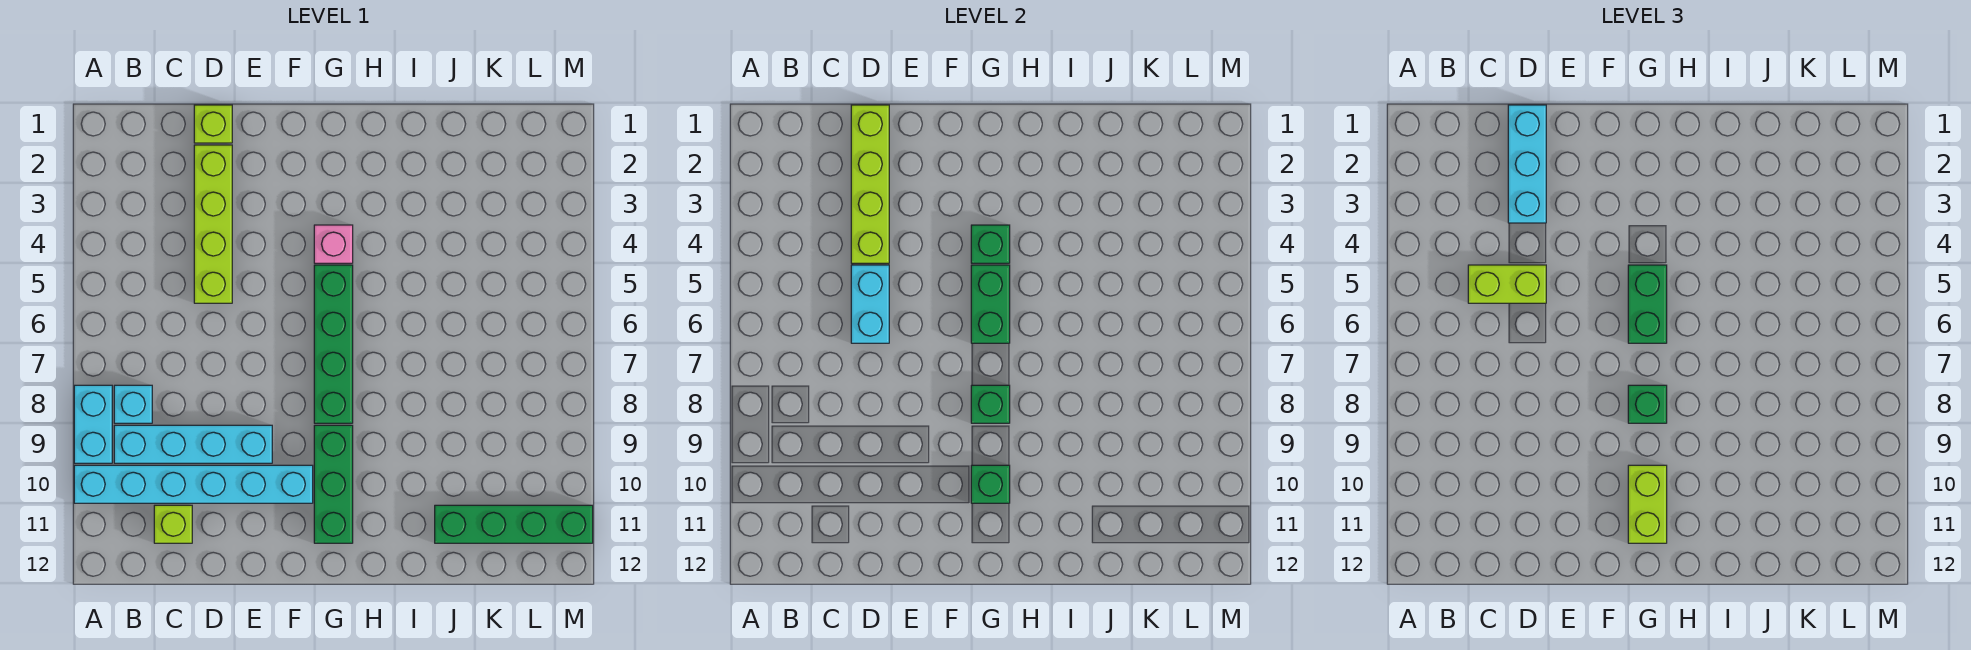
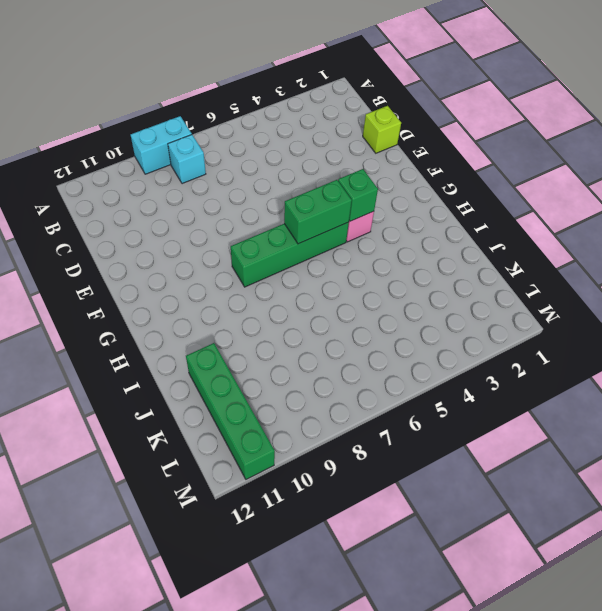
none -> cyan brick A10:F10 level 1
none -> cyan brick B9:E9 level 1
none -> lime brick C11 level 1

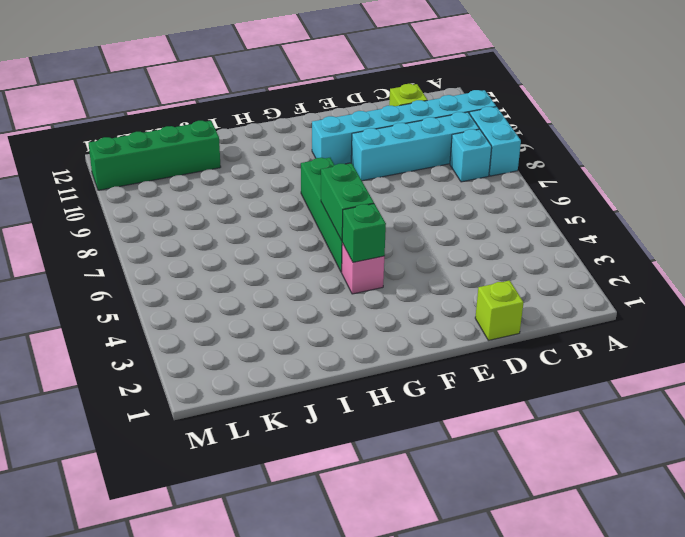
none -> lime brick D2:D5 level 1
none -> green brick G9:G11 level 1
none -> lime brick D1:D4 level 2

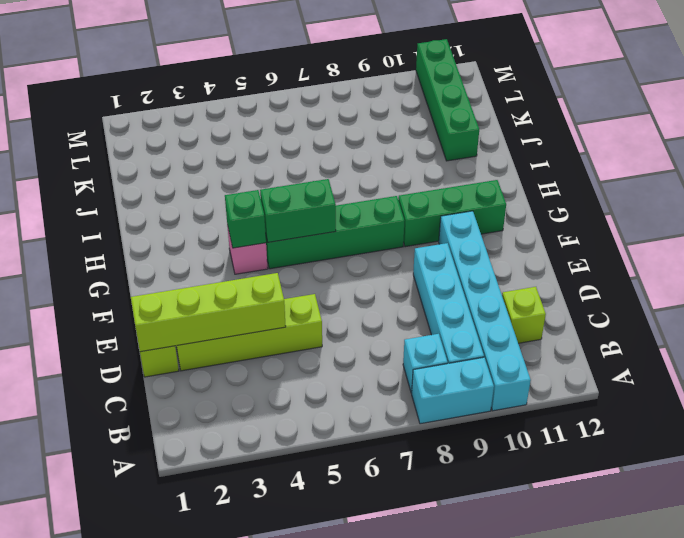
none -> cyan brick D5:D6 level 2
none -> green brick G8 level 2
none -> green brick G10 level 2

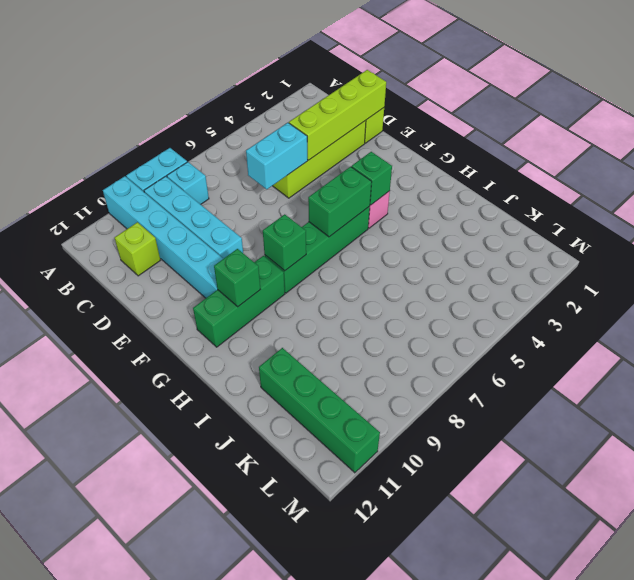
none -> lime brick C5:D5 level 3
none -> cyan brick D1:D3 level 3
none -> green brick G5:G6 level 3

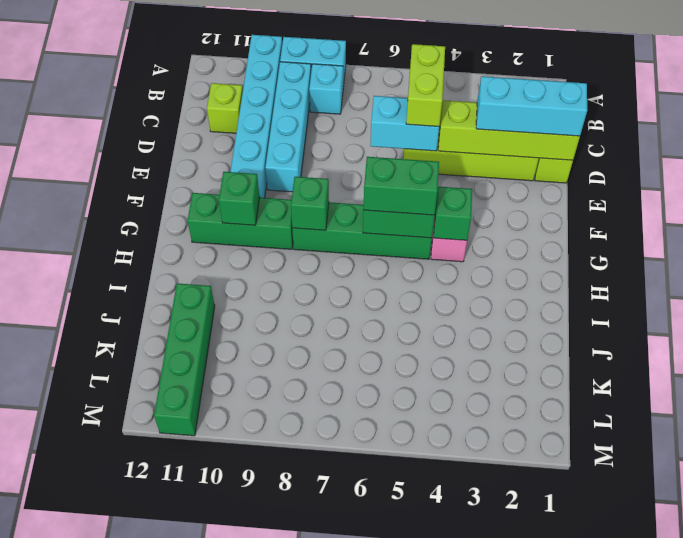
none -> green brick G8 level 3
none -> lime brick G10:G11 level 3

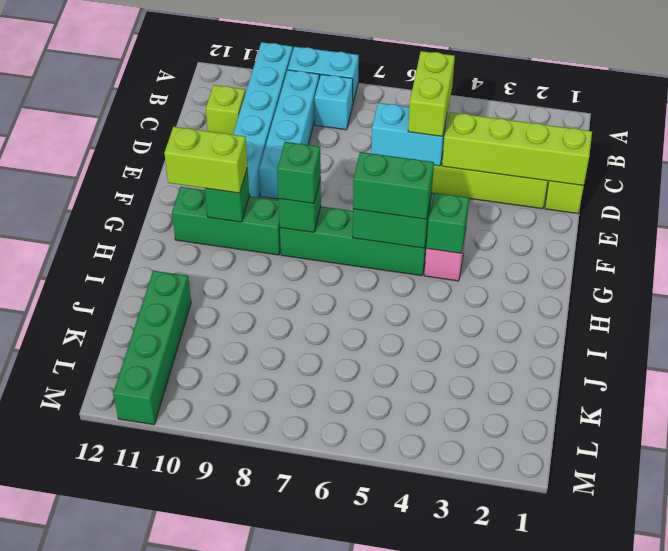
none -> cyan brick D1:D3 level 3

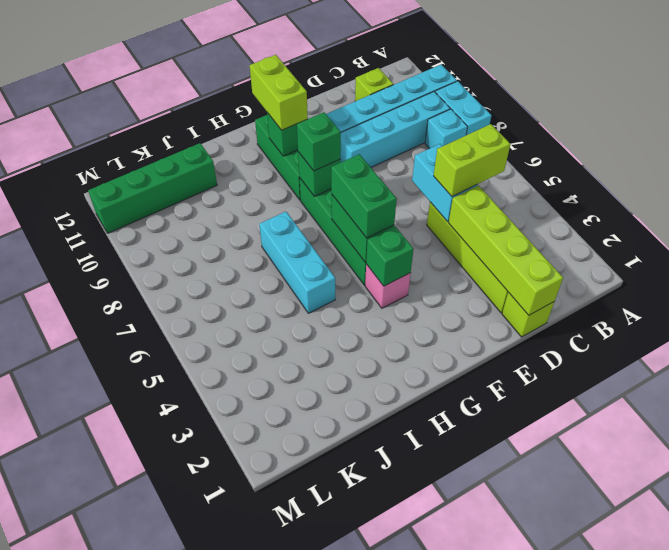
cyan brick I5:I7 level 1 -> cyan brick D1:D3 level 3

